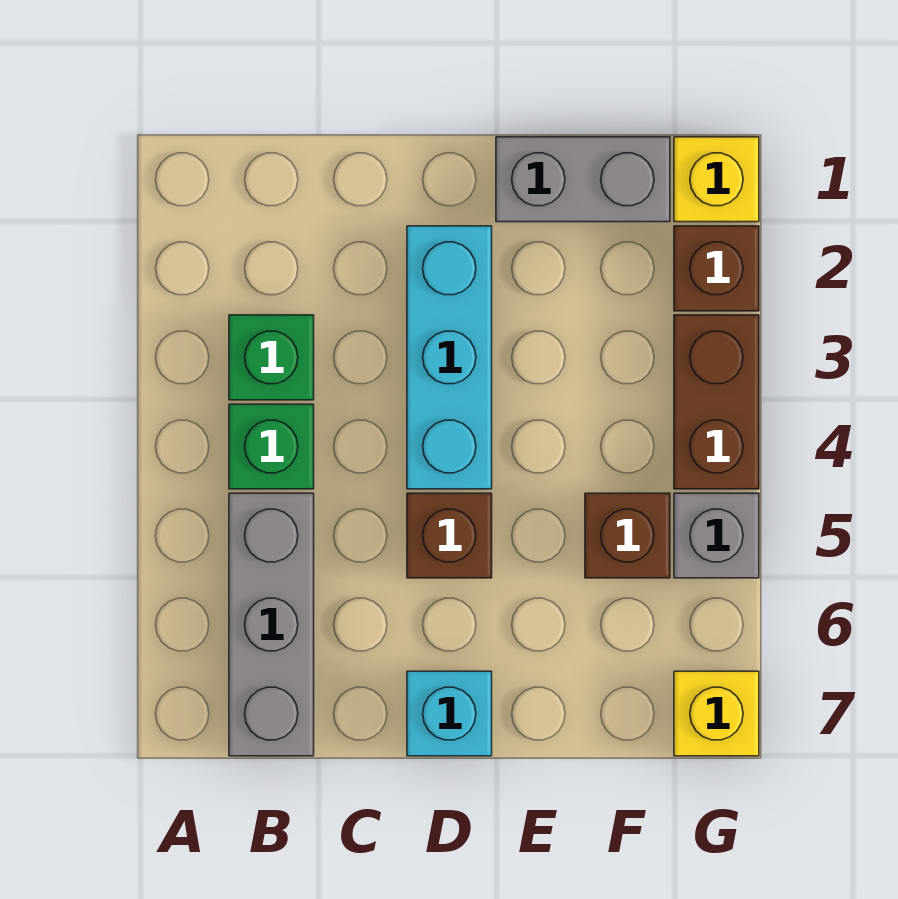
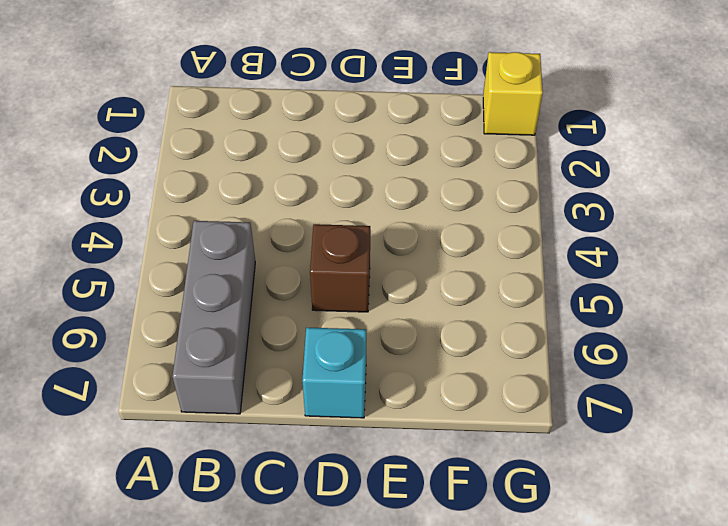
none -> green brick B3 level 1
none -> green brick B4 level 1
none -> cyan brick D2:D4 level 1

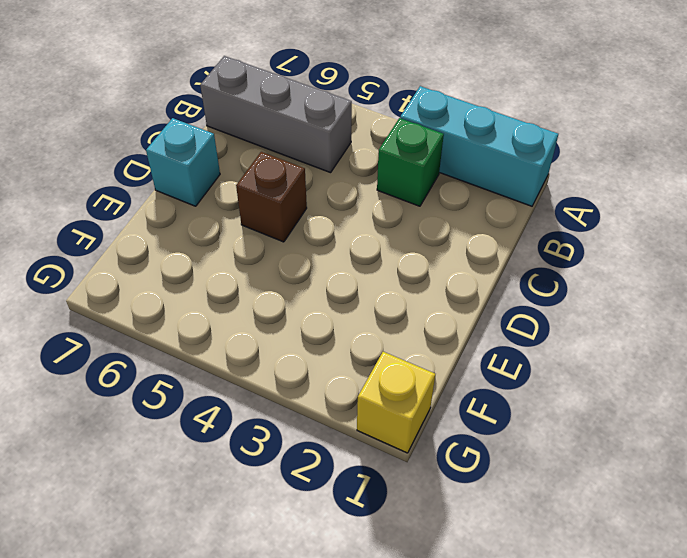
cyan brick A1:A3 level 1 -> cyan brick D2:D4 level 1
none -> green brick B4 level 1
none -> grey brick E1:F1 level 1
none -> brown brick F5 level 1

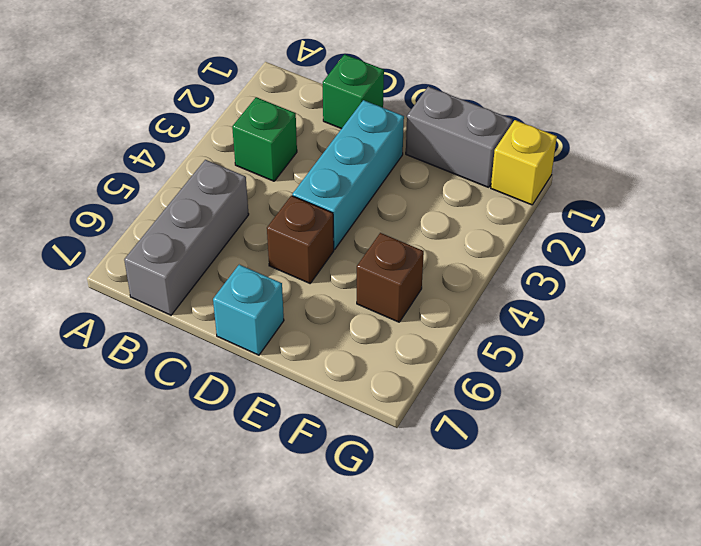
green brick C1 level 1 -> green brick B4 level 1
none -> brown brick G2 level 1
none -> brown brick G3:G4 level 1
none -> grey brick G5 level 1

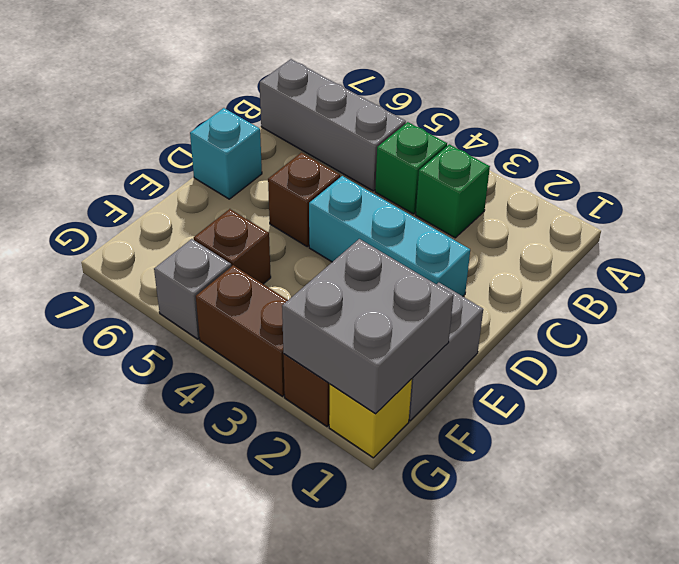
grey brick F1:G2 level 2 -> none
none -> yellow brick G7 level 1

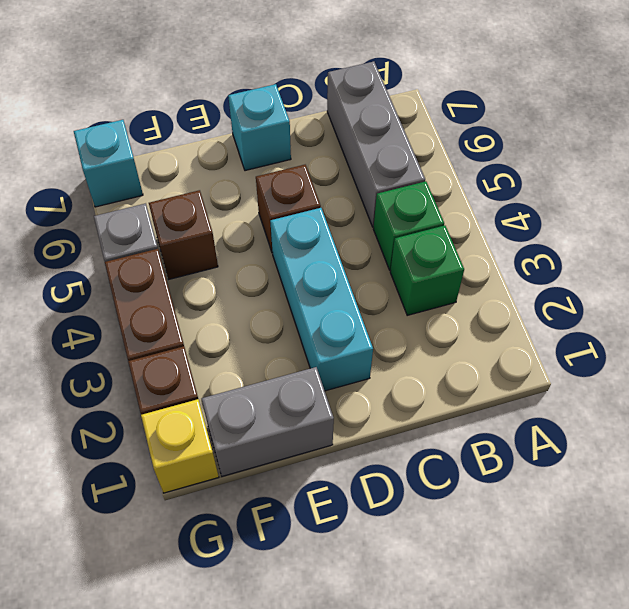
cyan brick G7 level 1 -> yellow brick G7 level 1

